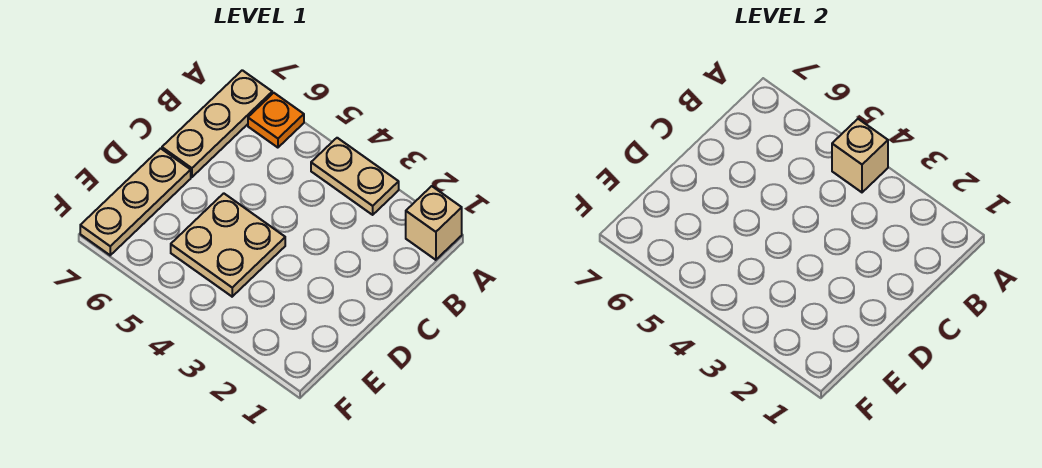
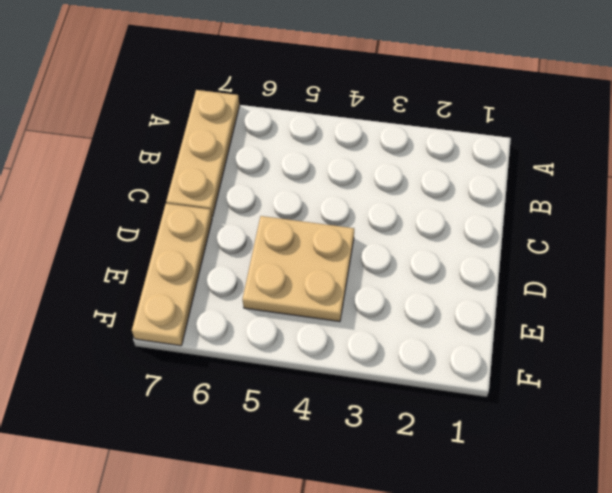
none -> tan brick A1 level 1
none -> tan plate A3:A4 level 1

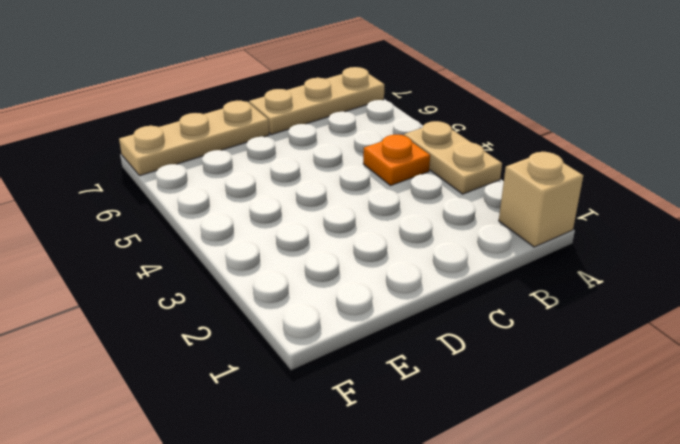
orange plate B4 level 1 -> orange plate A6 level 1
none -> tan plate D4:E5 level 1
none -> tan brick A4 level 2

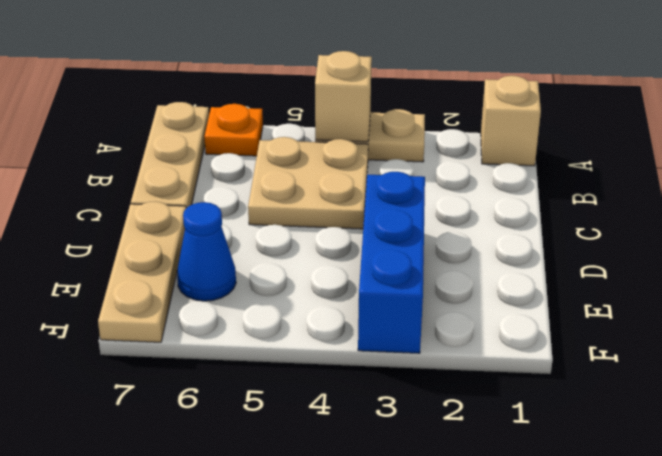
tan plate B4:C5 level 1 -> tan plate D4:E5 level 1
blue brick D3:F3 level 1 -> none
blue cone E6 level 1 -> none

